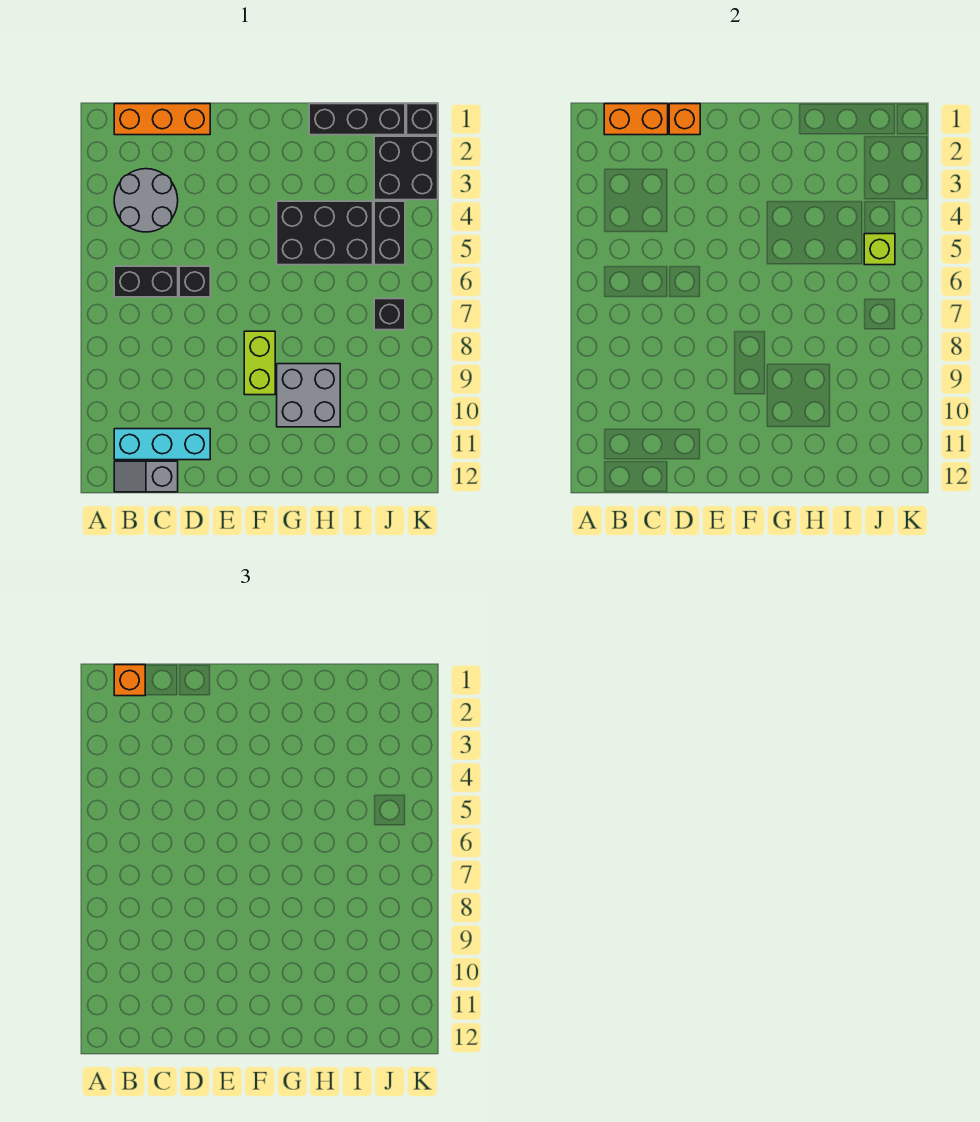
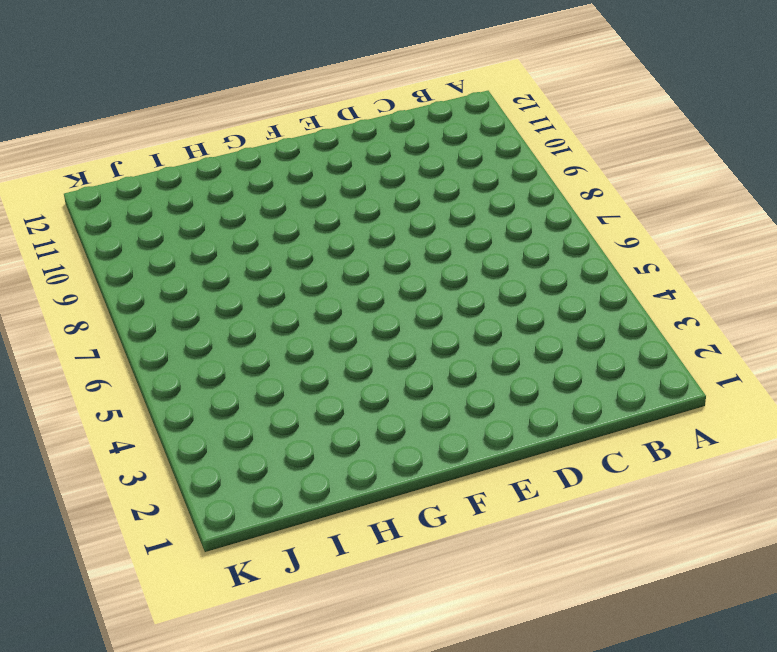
none -> orange brick B1:D1 level 1
none -> grey round brick B3:C4 level 1
none -> black brick B6:C6 level 1

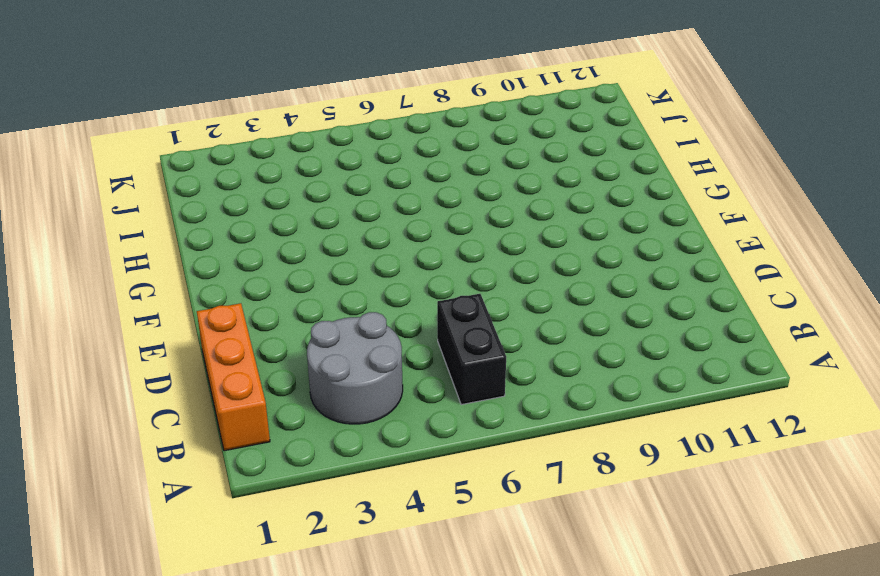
none -> cyan brick B11:D11 level 1
none -> grey slope B12:C12 level 1 top C
none -> black brick D6 level 1

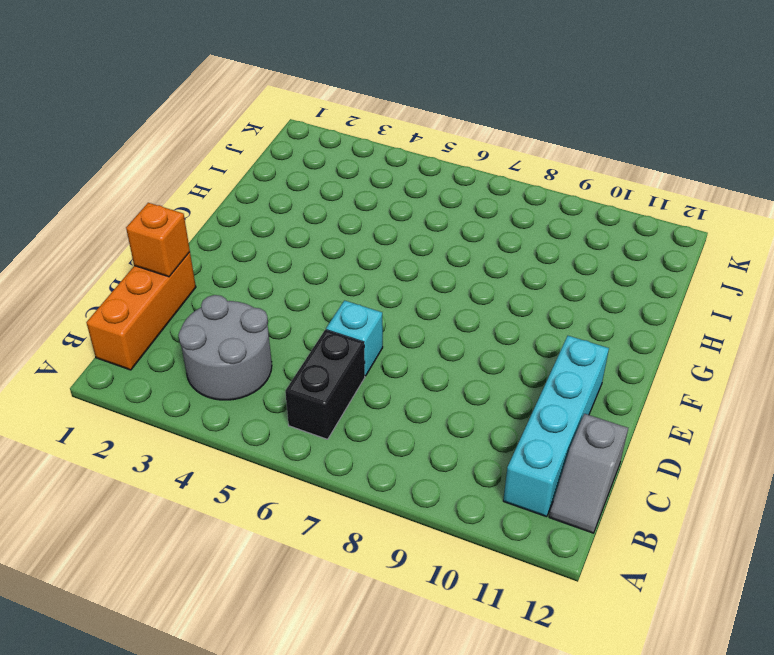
cyan brick B11:E11 level 1 -> cyan brick B11:D11 level 1
cyan brick D6 level 1 -> black brick D6 level 1
none -> lime brick F8:F9 level 1
none -> black brick G4:I5 level 1
none -> grey brick G9:H10 level 1

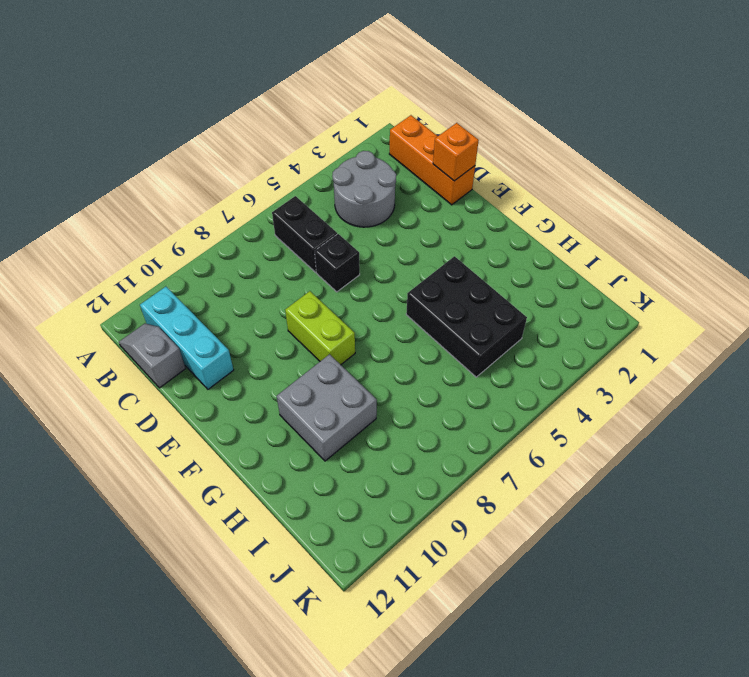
lime brick E8:F8 level 1 -> lime brick F8:F9 level 1
none -> black brick H1:J1 level 1
none -> black brick J2:K3 level 1
none -> black brick J4:J5 level 1

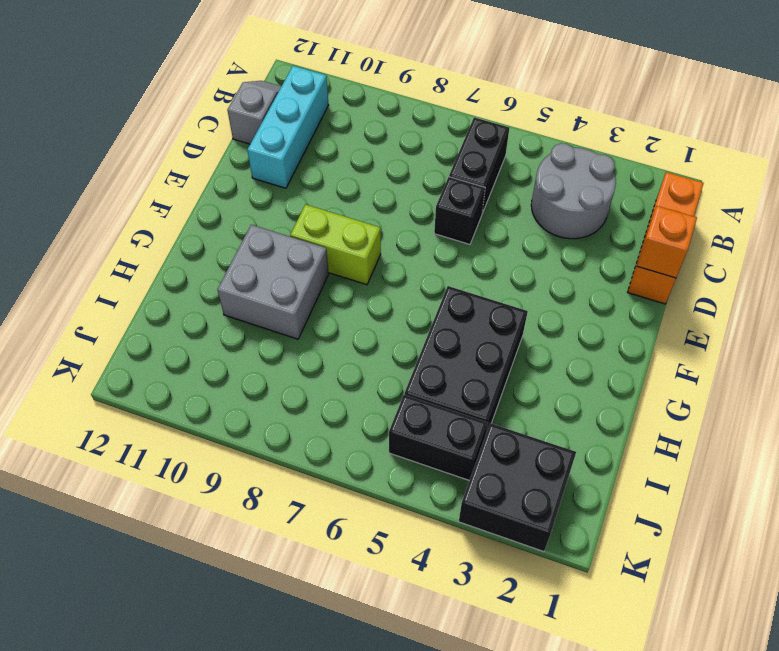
none -> black brick H1:J1 level 1
none -> black brick J7 level 1
none -> black brick K1 level 1

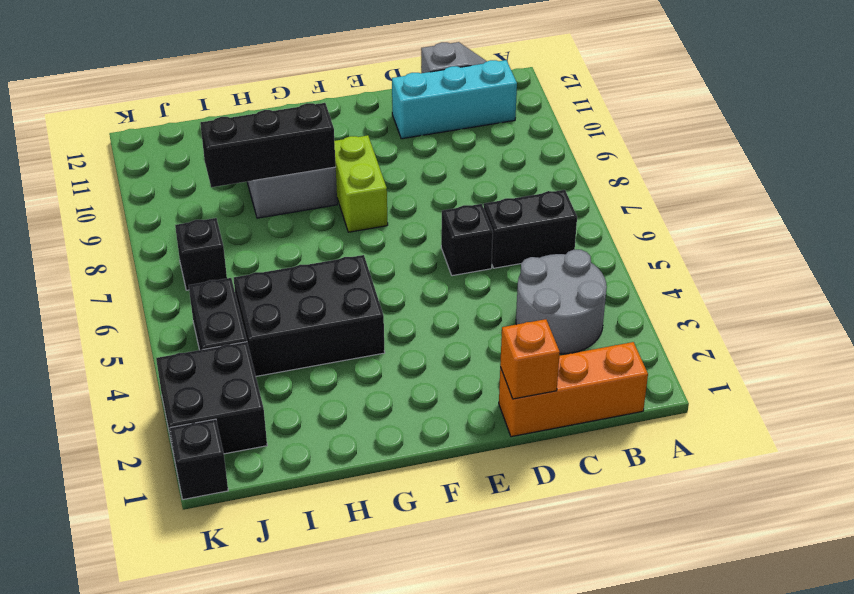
black brick G9:I9 level 2 -> black brick H1:J1 level 1
none -> orange brick B1:C1 level 2
none -> lime brick J5 level 2
none -> orange brick B1 level 3

